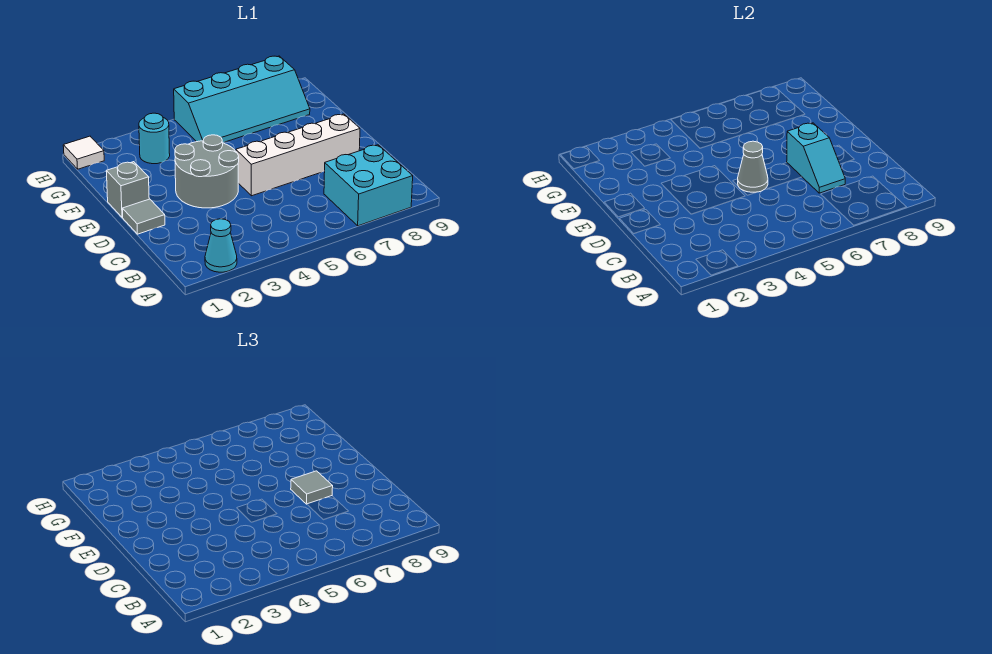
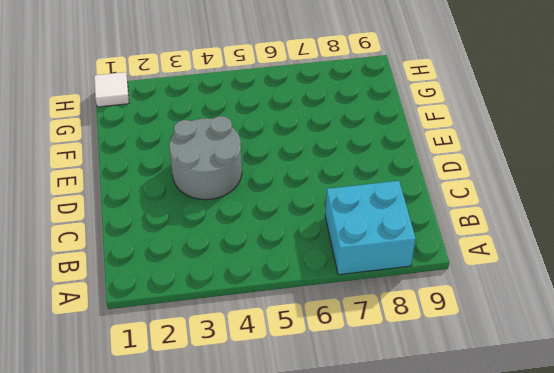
none -> cyan cone A2 level 1
none -> grey tile D1 level 1
none -> white brick D5:D8 level 1

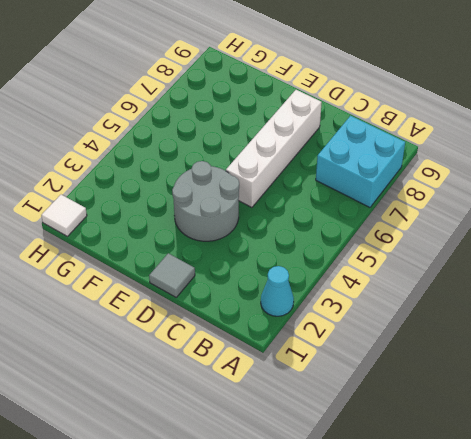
none -> grey brick E1 level 1
none -> cyan round brick G3 level 1
none -> cyan slope G5:H8 level 1 top H

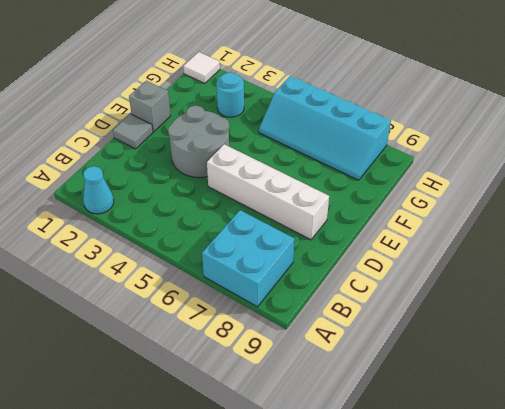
none -> cyan slope C7:D7 level 2 top D
none -> grey cone D5 level 2
none -> grey tile D7 level 3

